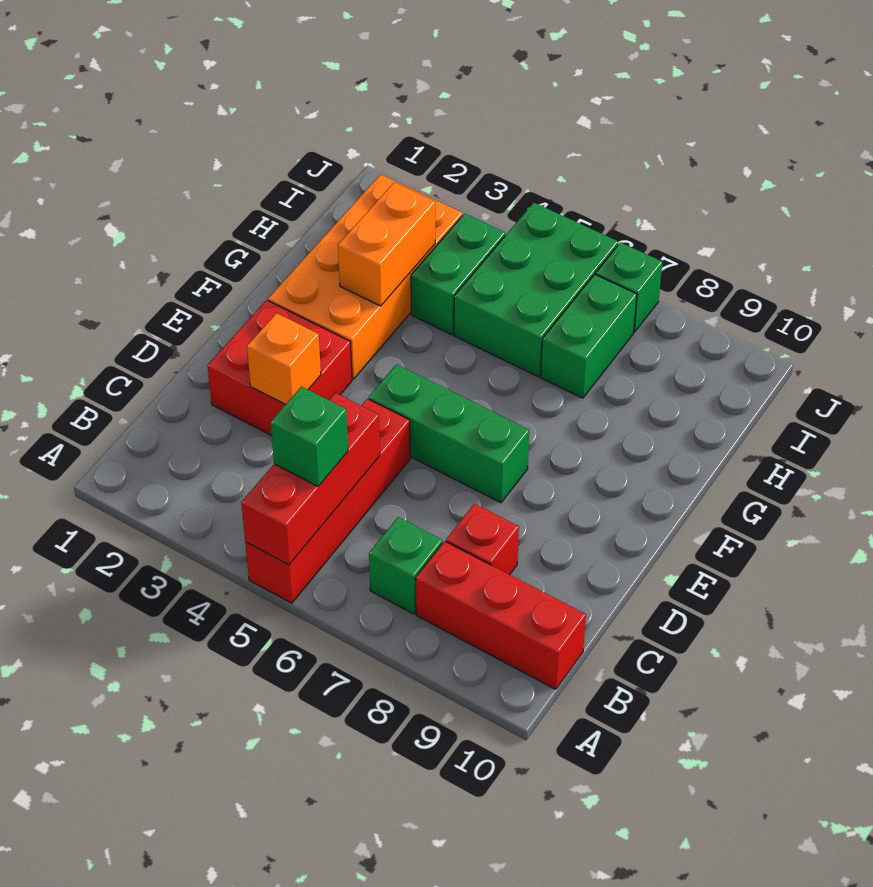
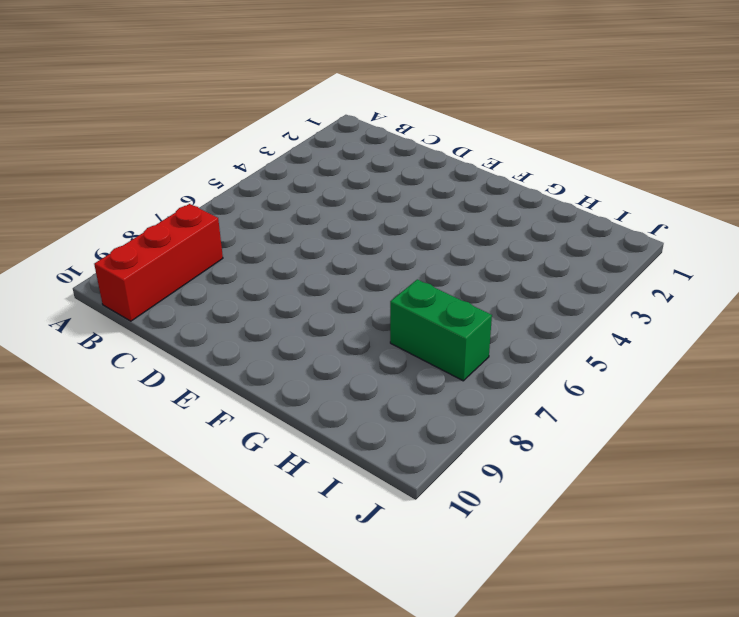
none -> red brick A5:D5 level 1
none -> green brick B7 level 1
none -> red brick C8 level 1

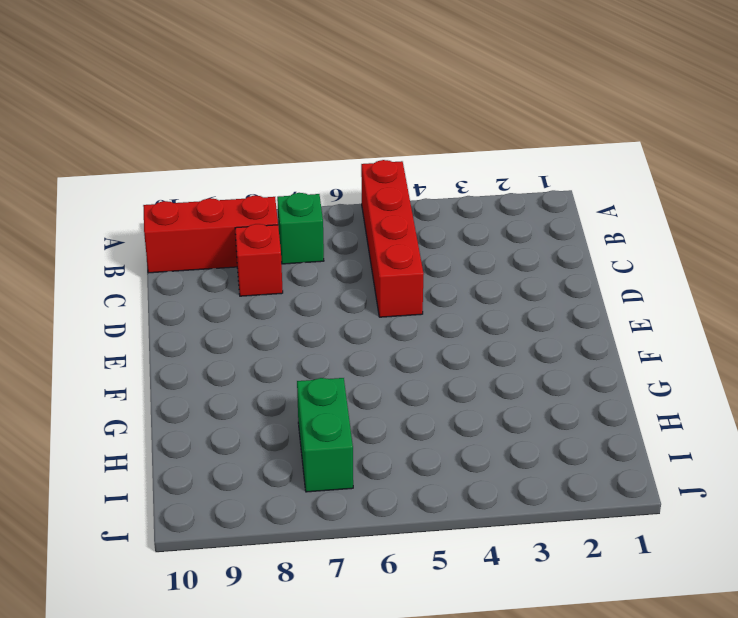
none -> red brick D2:E3 level 1
none -> green brick E5:E7 level 1
none -> orange brick F2:I3 level 1

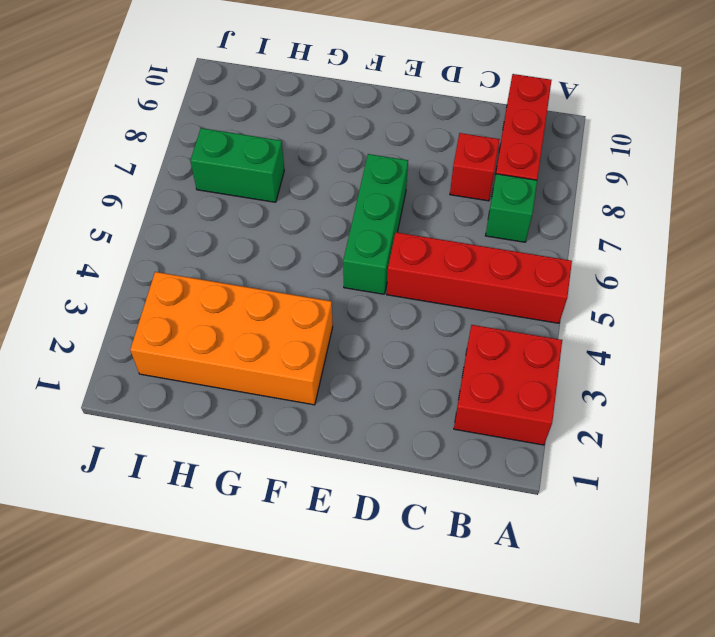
red brick A2:B3 level 1 -> red brick D2:E3 level 1
none -> green brick H4:I4 level 1
none -> green brick H5:J6 level 1
none -> green brick J7 level 1

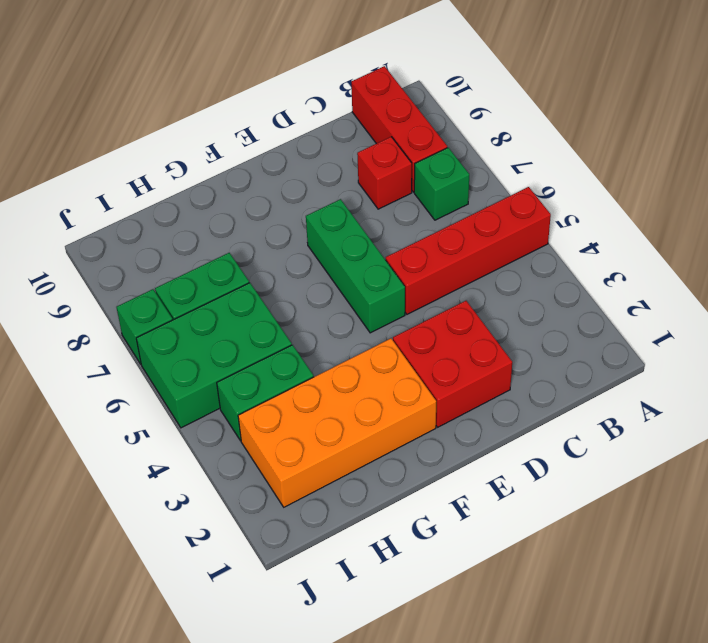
none -> red brick A5:C5 level 2
none -> orange brick D3 level 2
none -> orange brick G3:H3 level 2

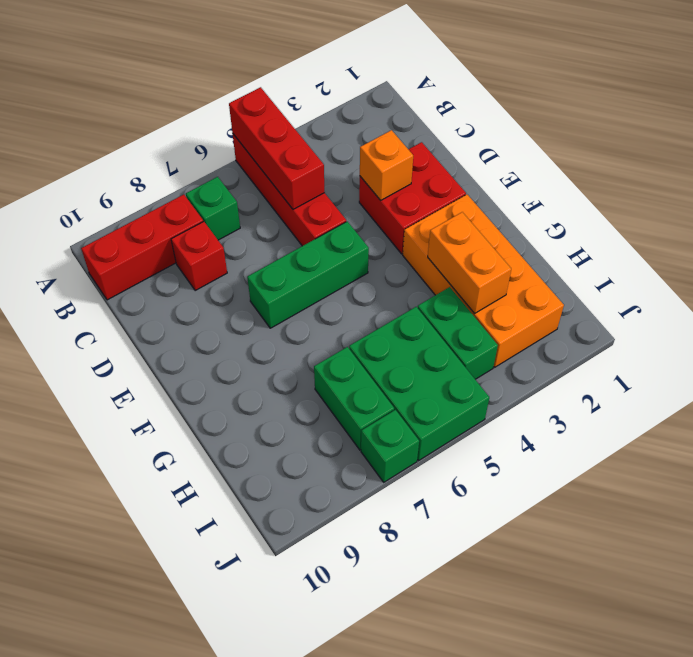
none -> green brick B5 level 3

